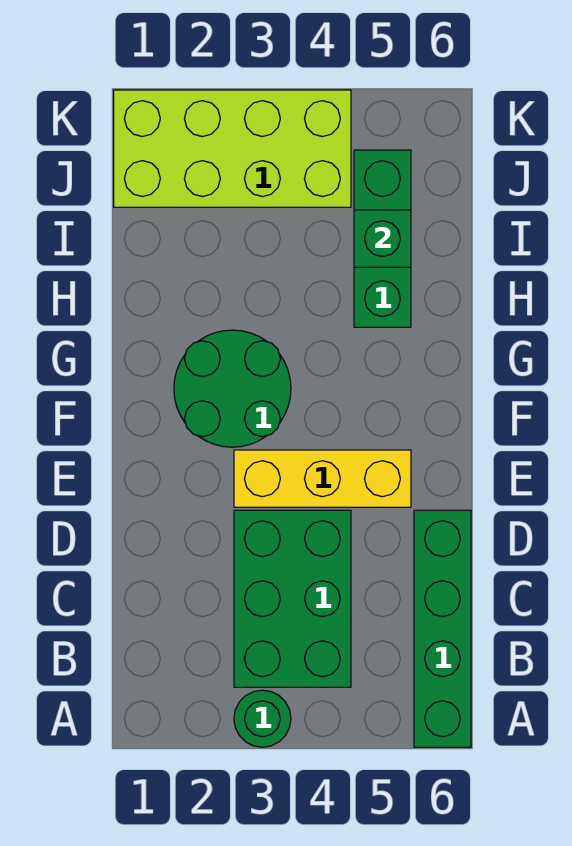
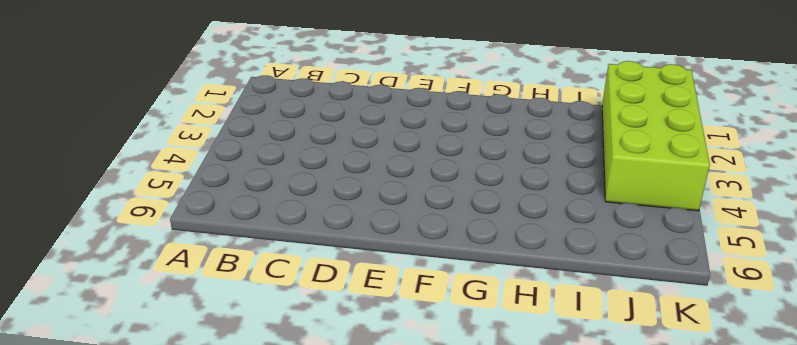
none -> green round brick A3 level 1
none -> green brick A6:D6 level 1

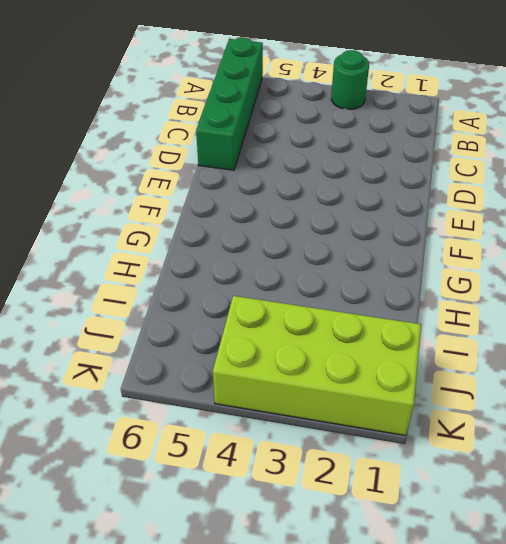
none -> green brick B3:D4 level 1
none -> yellow brick E3:E5 level 1

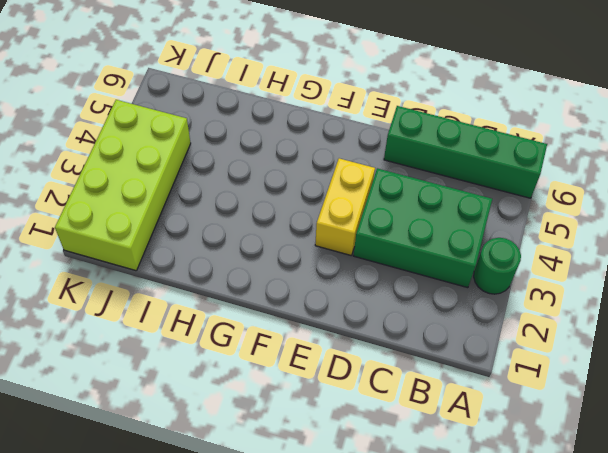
yellow brick E3:E4 level 1 -> yellow brick E3:E5 level 1
none -> green round brick F2:G3 level 1
none -> green brick H5:J5 level 1

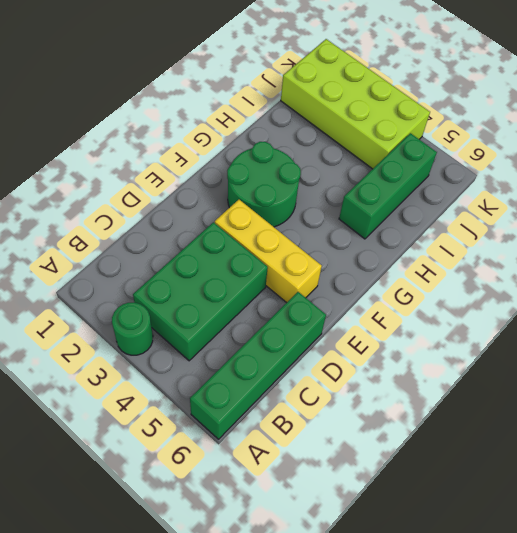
none -> green brick I5 level 2

